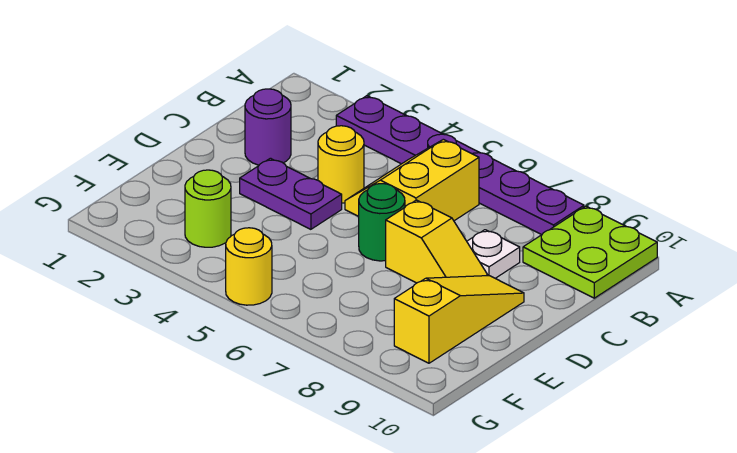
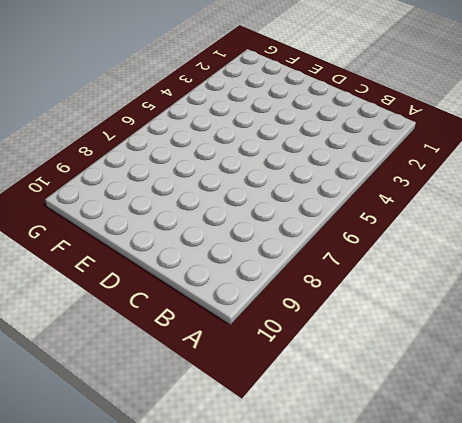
none -> purple plate A3:A8 level 1
none -> lime plate A9:B10 level 1
none -> yellow slope B5:C6 level 1 top 6

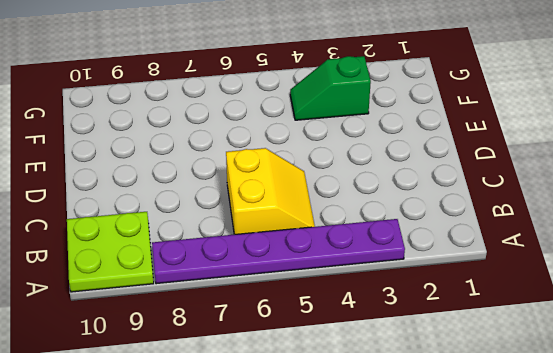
green slope F3:F4 level 1 top 3 -> lime round brick F3 level 1
none -> purple round brick C2 level 1
none -> yellow round brick C4 level 1
none -> white plate C8 level 1

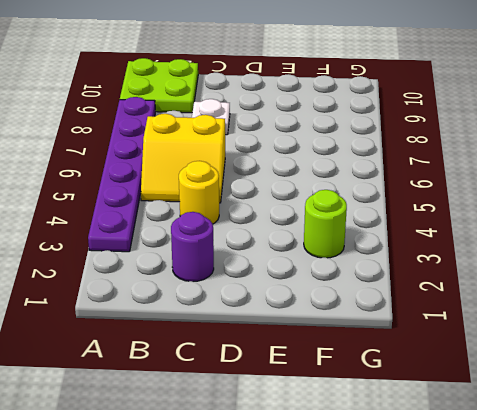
none -> purple plate D3:D4 level 1
none -> green round brick D6 level 1
none -> yellow slope D7:D8 level 1 top 7

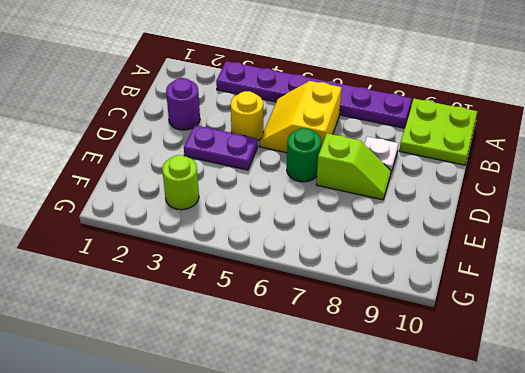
lime slope D7:D8 level 1 top 7 -> yellow slope D7:D8 level 1 top 7
none -> yellow slope D9:F9 level 1 top F
none -> yellow round brick G5 level 1

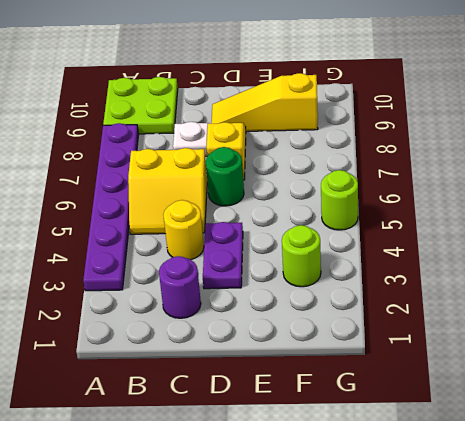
lime round brick G5 level 1 -> yellow round brick G5 level 1

